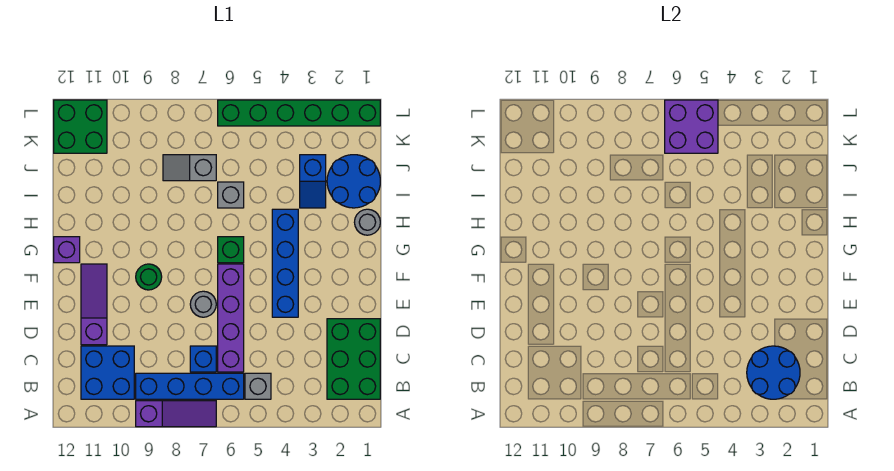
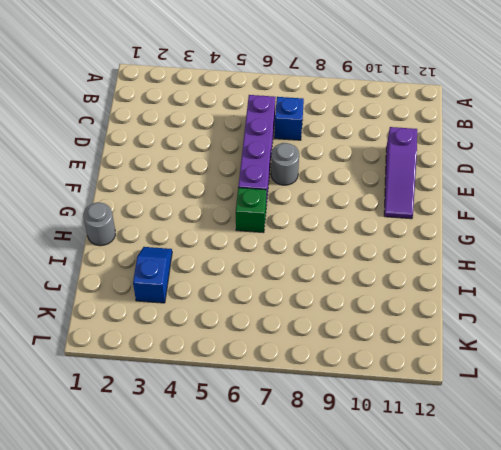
none -> purple slope A7:A9 level 1 top 9
none -> green brick B1:D2 level 1
none -> grey brick B5 level 1

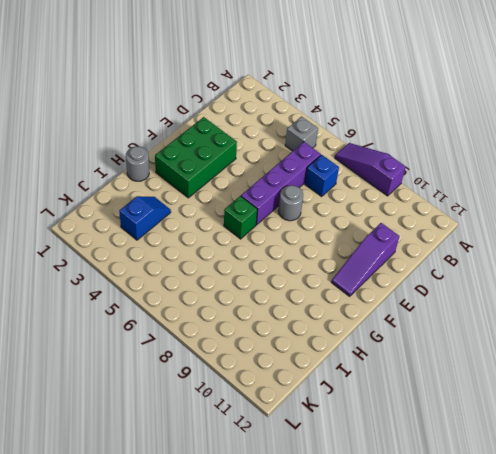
green brick E2:G3 level 1 -> green brick B1:D2 level 1
none -> blue brick B6:B9 level 1
none -> blue brick B10:C11 level 1
none -> blue brick E4:H4 level 1

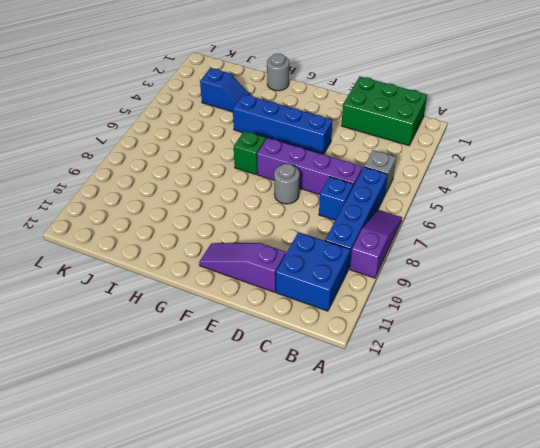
none -> green round brick F9 level 1
none -> purple brick G12 level 1
none -> blue round brick I1:J2 level 1

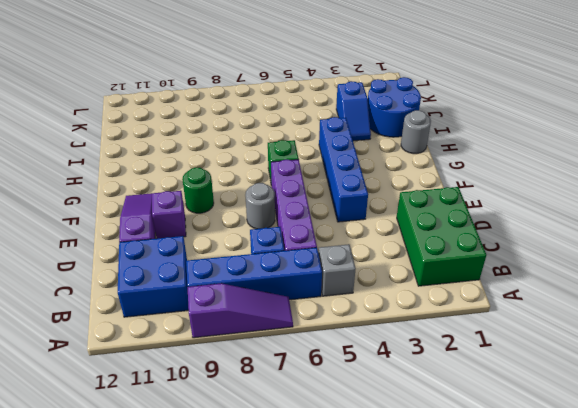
purple brick E10 level 1 -> purple brick G12 level 1
none -> grey brick I6 level 1
none -> grey slope J7:J8 level 1 top 7
none -> green brick K11:L12 level 1

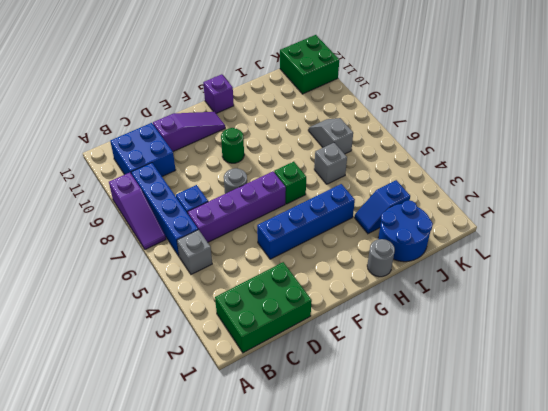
none -> green brick L1:L6 level 1
none -> blue round brick B2:C3 level 2
none -> purple brick K5:L6 level 2

